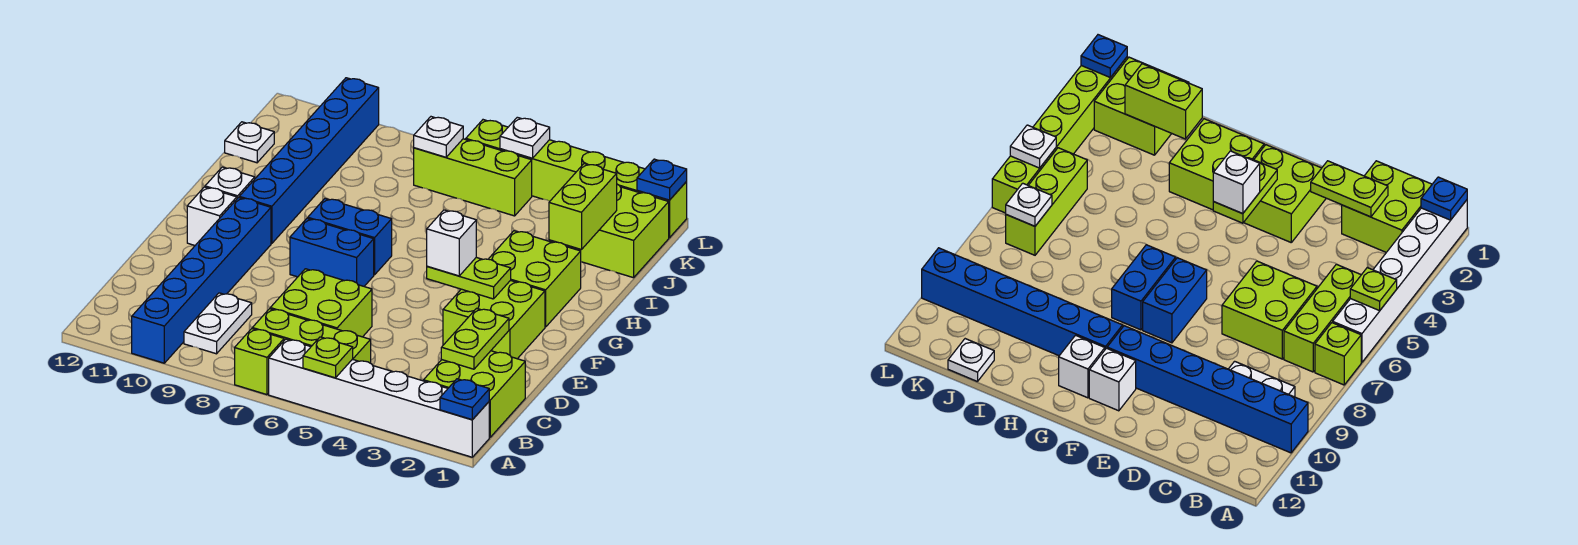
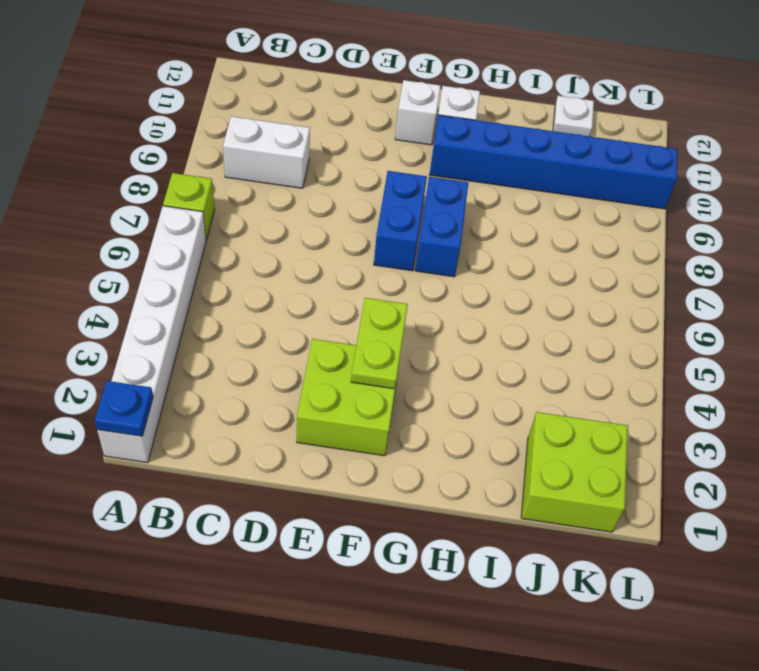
white brick B9:C9 level 1 -> white plate B9:C9 level 1
none -> blue brick A10:F10 level 1
none -> lime brick B1:C2 level 1
none -> lime brick B5:B7 level 1

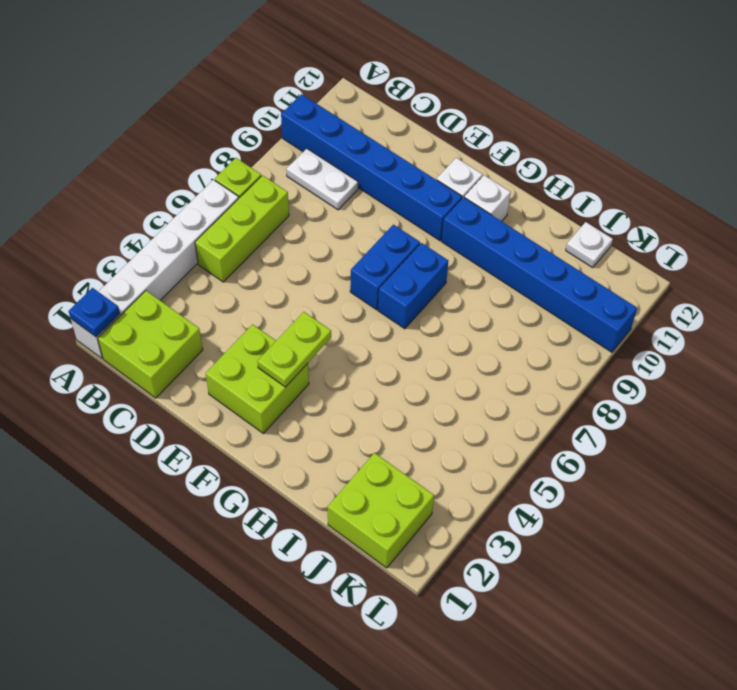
none -> lime brick C6:D7 level 1
none -> lime brick G2:H3 level 1
none -> lime brick K5:K7 level 1

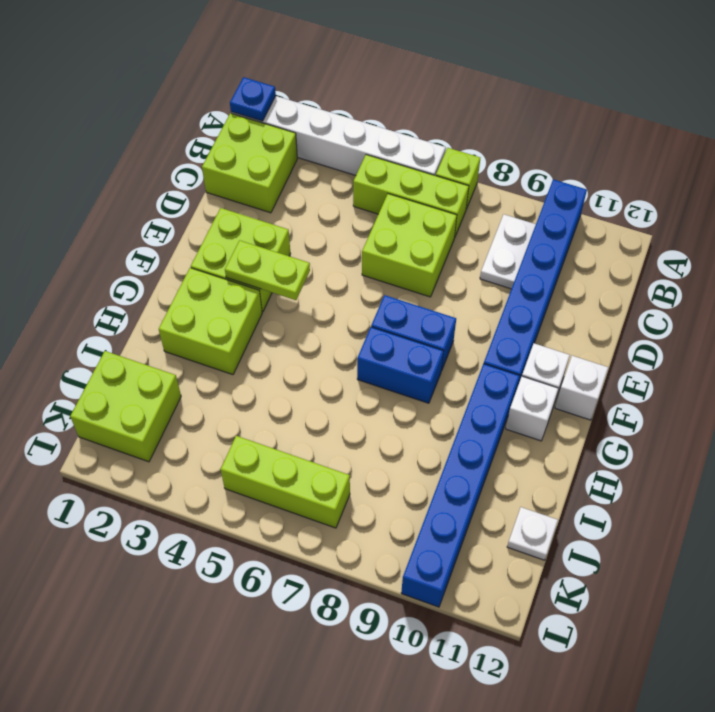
white brick F12 level 1 -> white brick F4 level 3
none -> lime brick L1:L6 level 1
none -> lime plate A5 level 2
none -> lime plate C2:D2 level 2

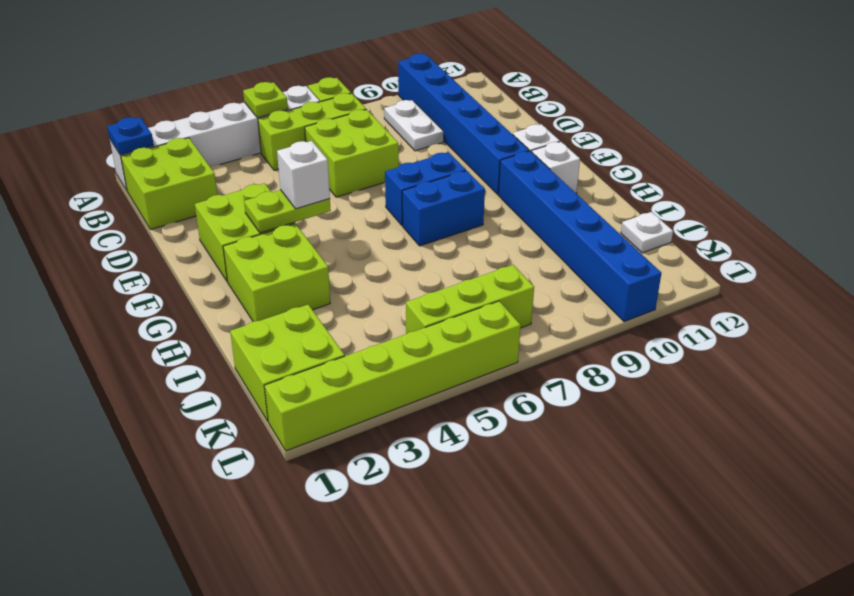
none -> lime plate C2:D2 level 2
none -> lime brick I2:J2 level 2
none -> white plate K7 level 2

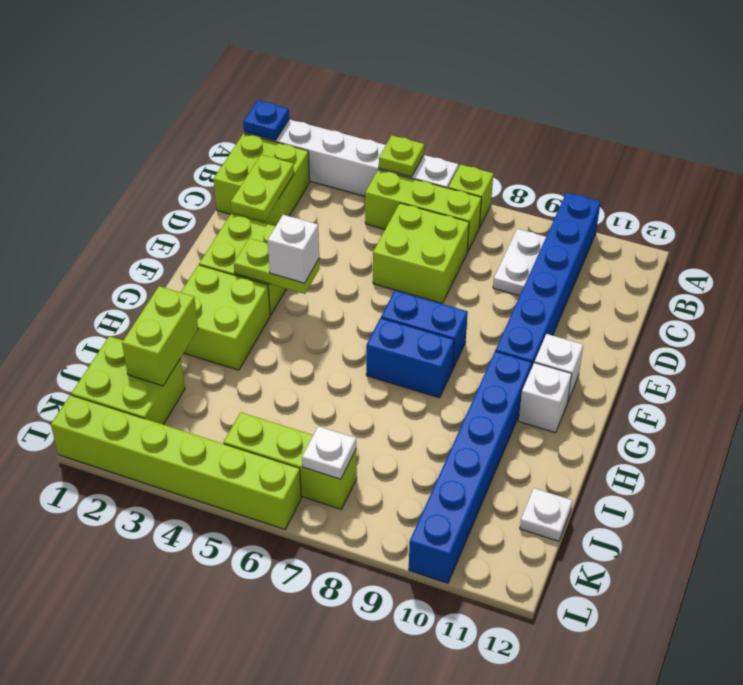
none -> blue plate L1 level 2
none -> white plate L5 level 2

